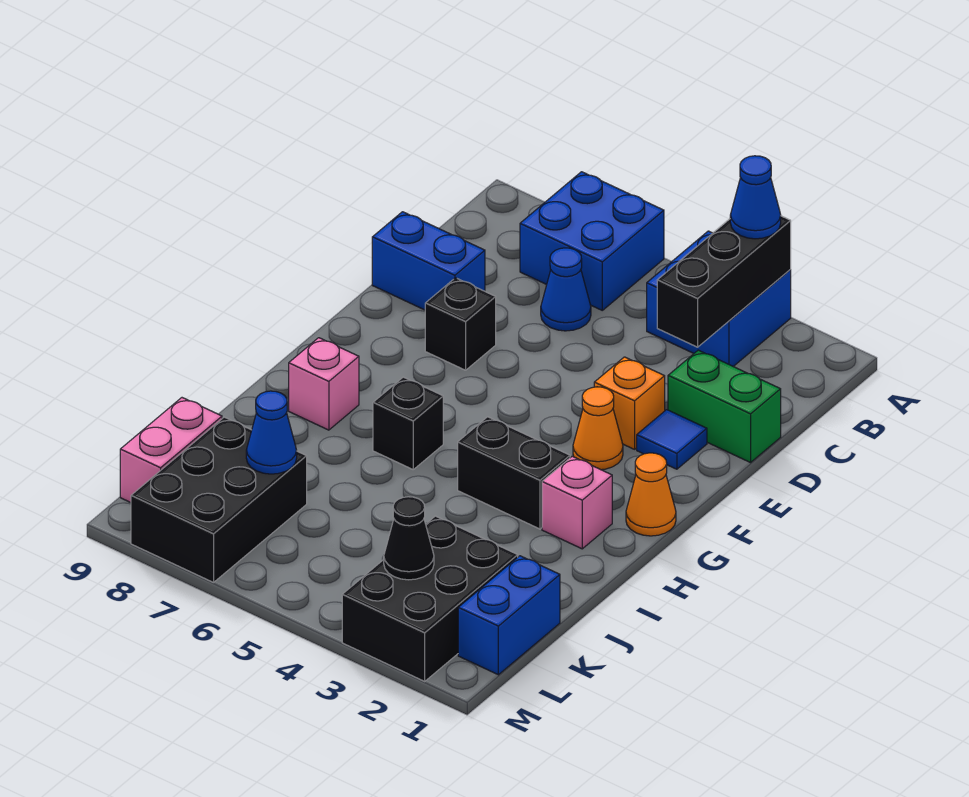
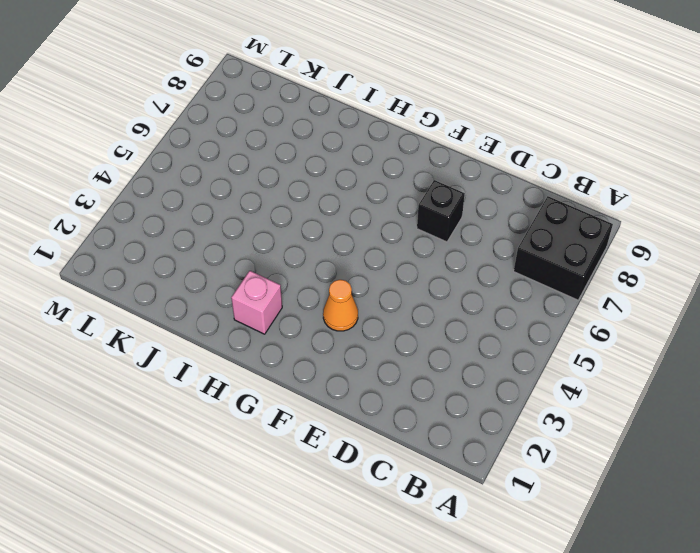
black brick A7:B8 level 1 -> blue brick A6:B7 level 1
none -> blue brick A3:B4 level 1
none -> blue cone C6 level 1
none -> green brick D1:D2 level 1

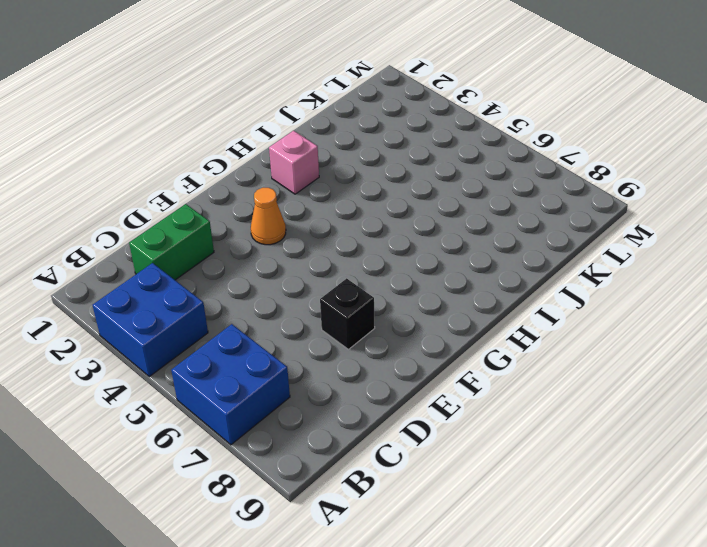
green brick C2:D2 level 1 -> green brick D1:D2 level 1
none -> blue cone C6 level 1
none -> blue brick D8:D9 level 1
none -> blue tile E2 level 1

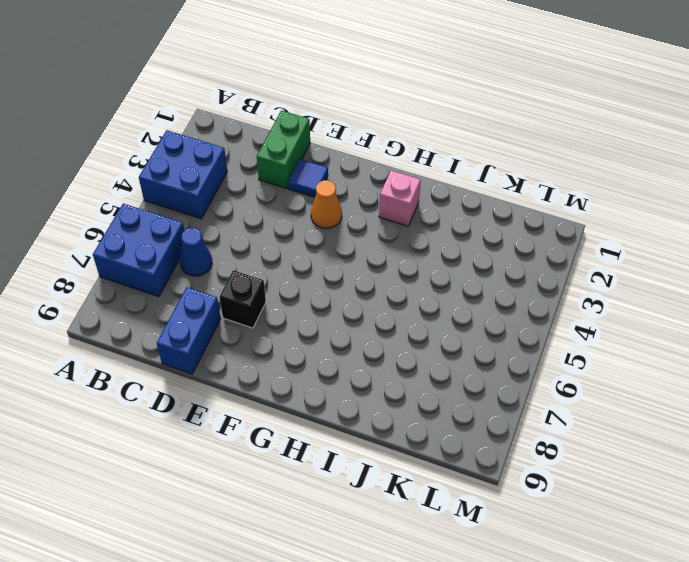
none -> orange brick E3 level 1
none -> orange cone G1 level 1
none -> black brick H3:H4 level 1

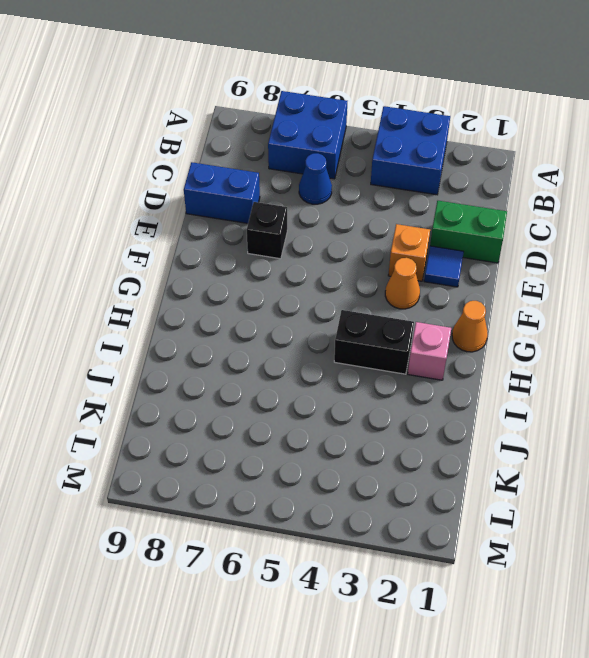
none -> black brick H6 level 1
none -> pink brick H8 level 1
none -> blue brick K1:L1 level 1

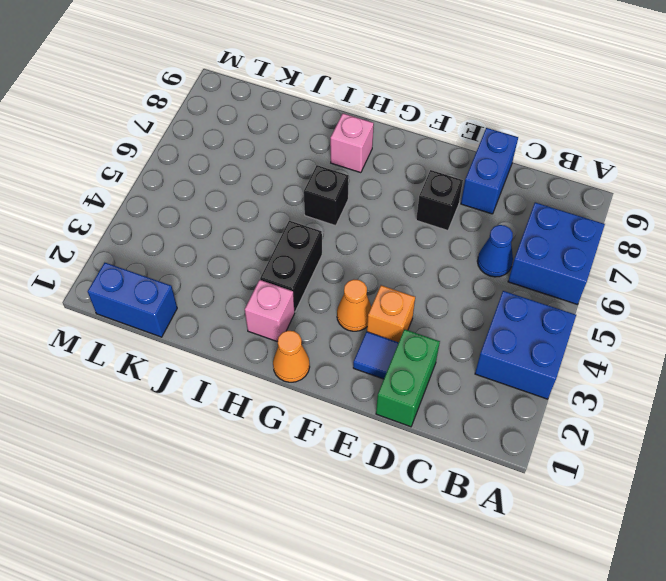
none -> black brick K2:M3 level 1
none -> black brick K7:M8 level 1
none -> pink brick K9:L9 level 1

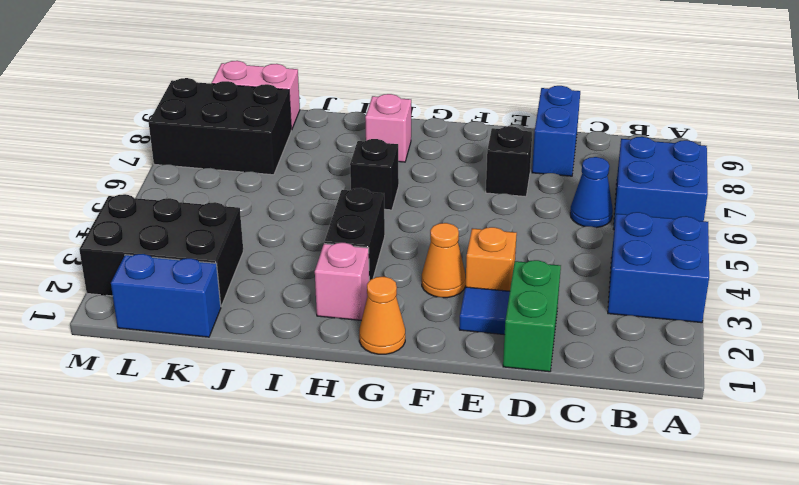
none -> black brick A3:C3 level 2
none -> blue cone K7 level 2
none -> black cone L3 level 2

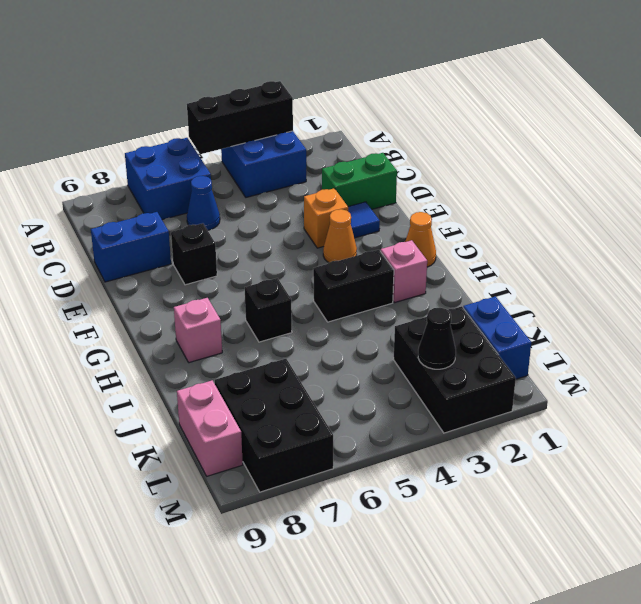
black brick A3:A5 level 2 -> black brick A3:C3 level 2
none -> blue cone K7 level 2
none -> blue cone A3 level 3

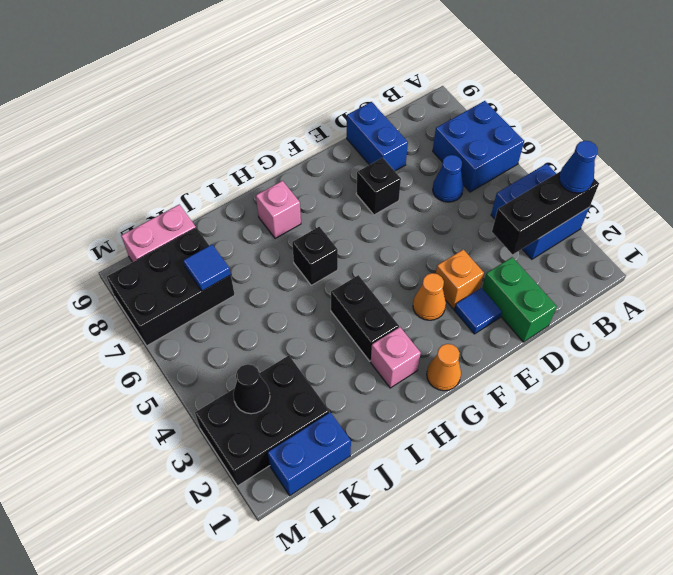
blue tile K7 level 2 -> blue cone K7 level 2

